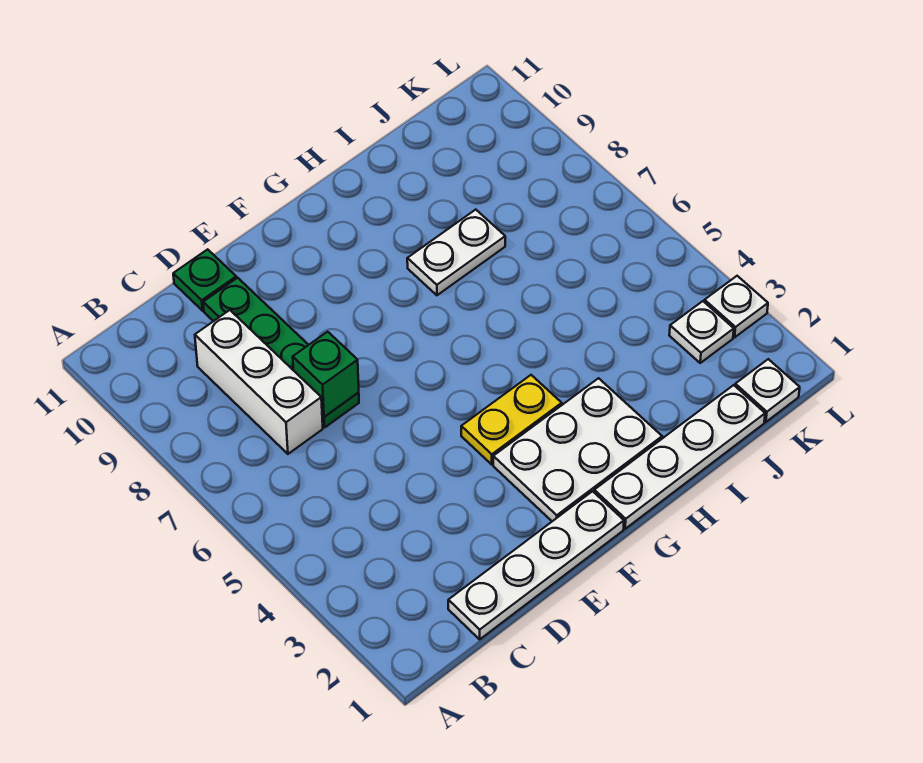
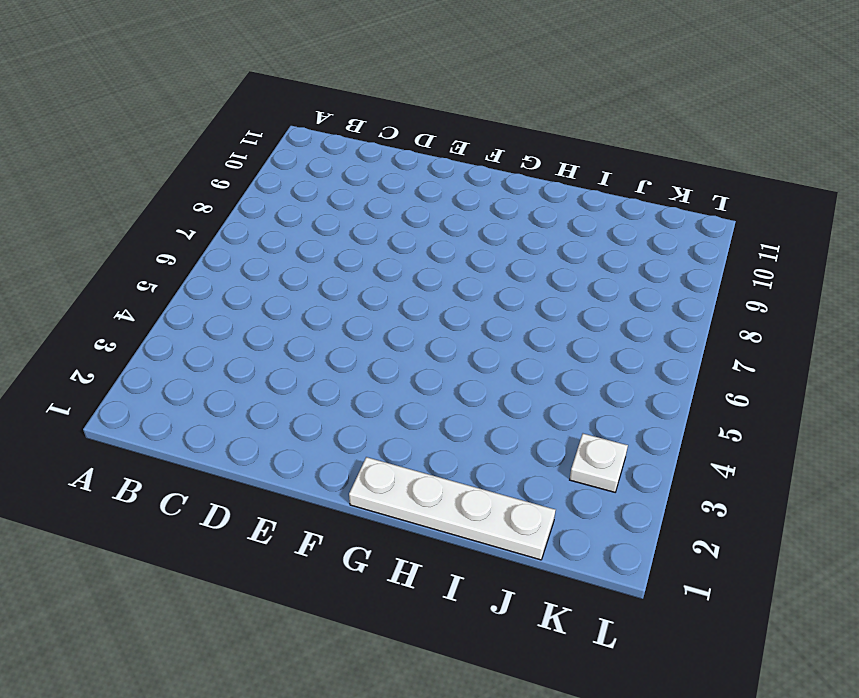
none -> white plate C1:F1 level 1
none -> white brick C7:C9 level 1
none -> green plate D7:D10 level 1

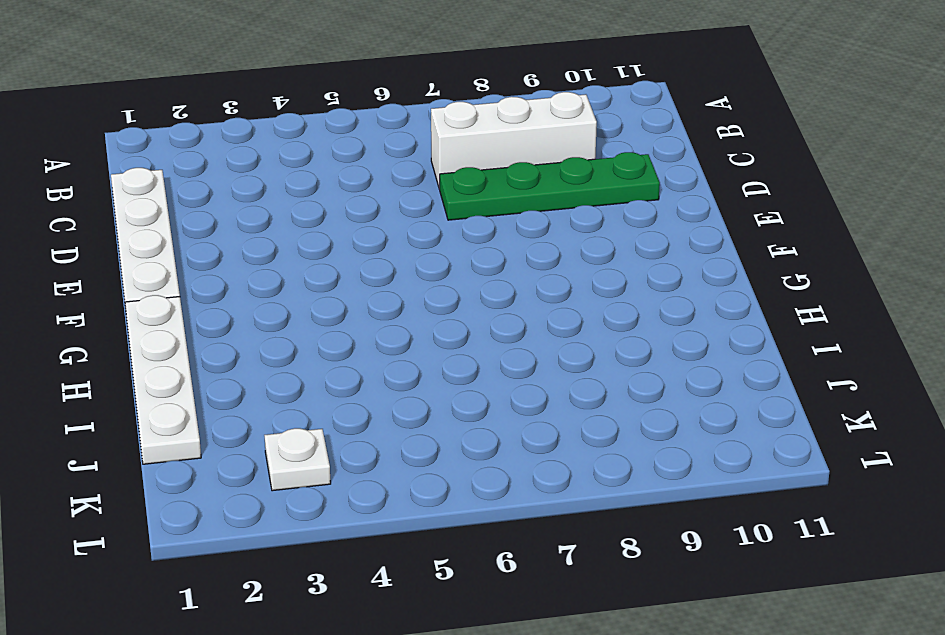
none -> green plate D11 level 1
none -> white plate F2:H3 level 1
none -> yellow plate F4:G4 level 1

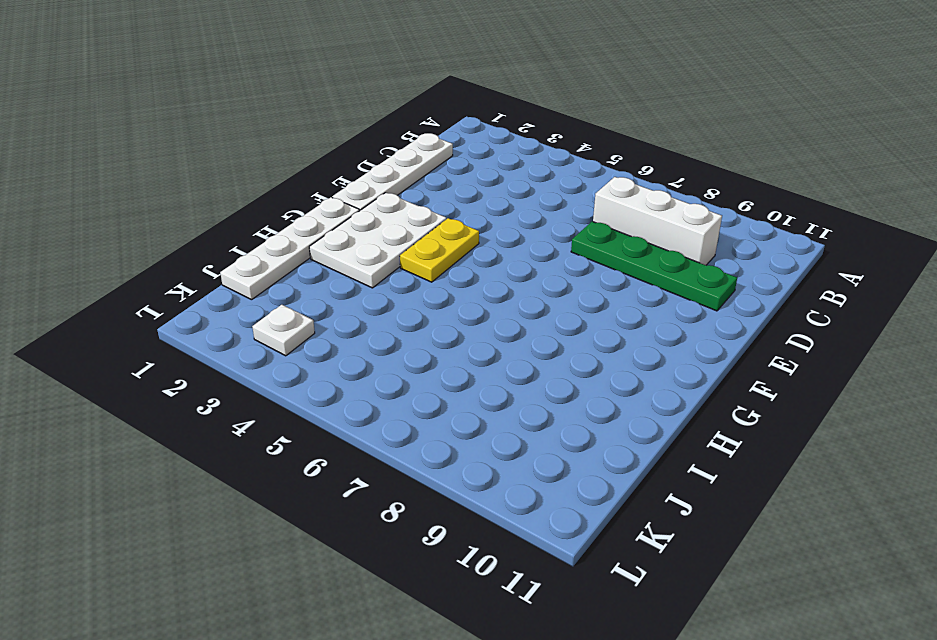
none -> green plate D11 level 1
none -> white plate H8:I8 level 1
none -> white plate K1 level 1

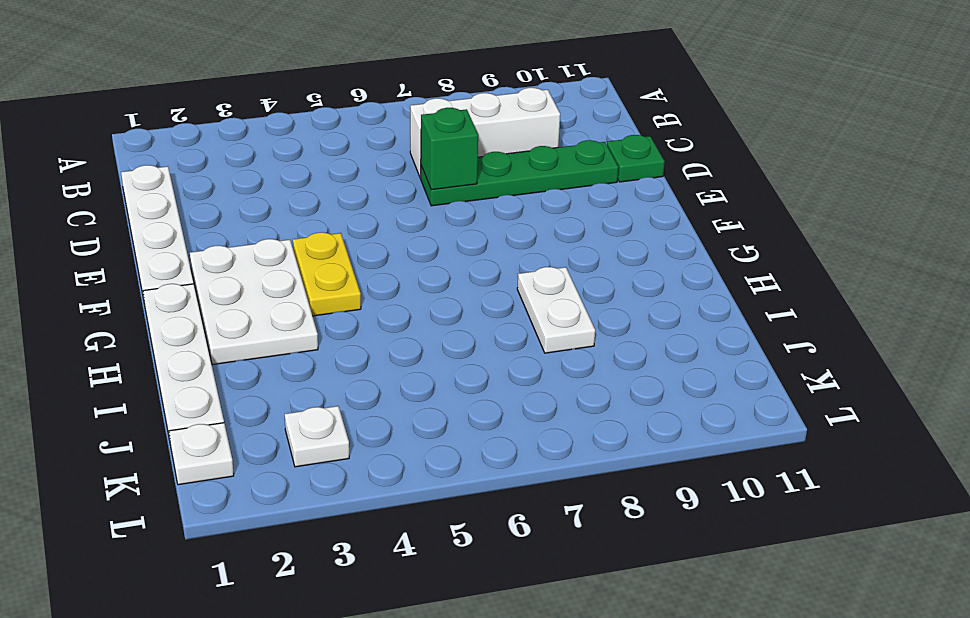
none -> white plate L3 level 1

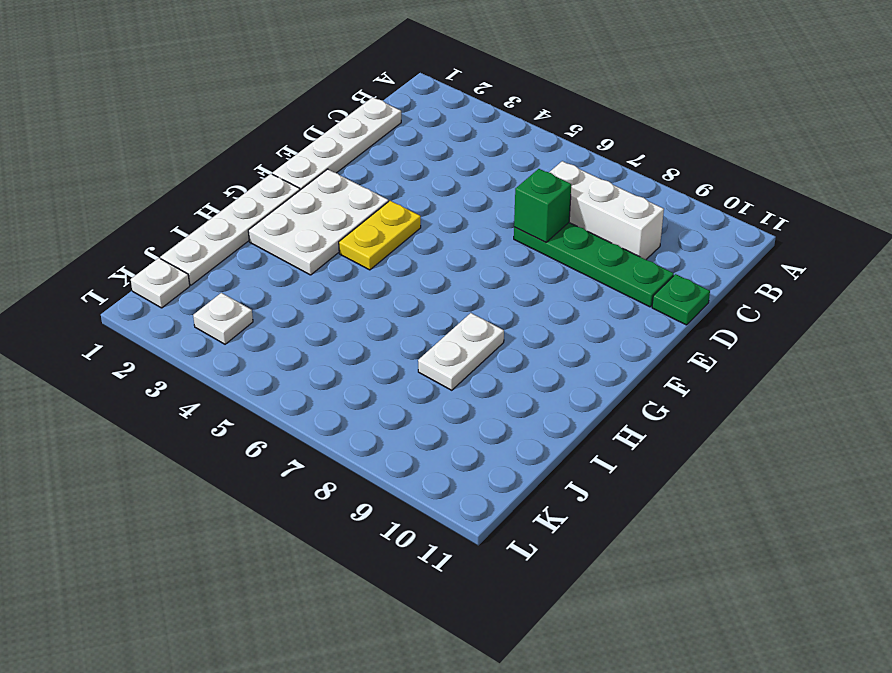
none -> white plate L3 level 1

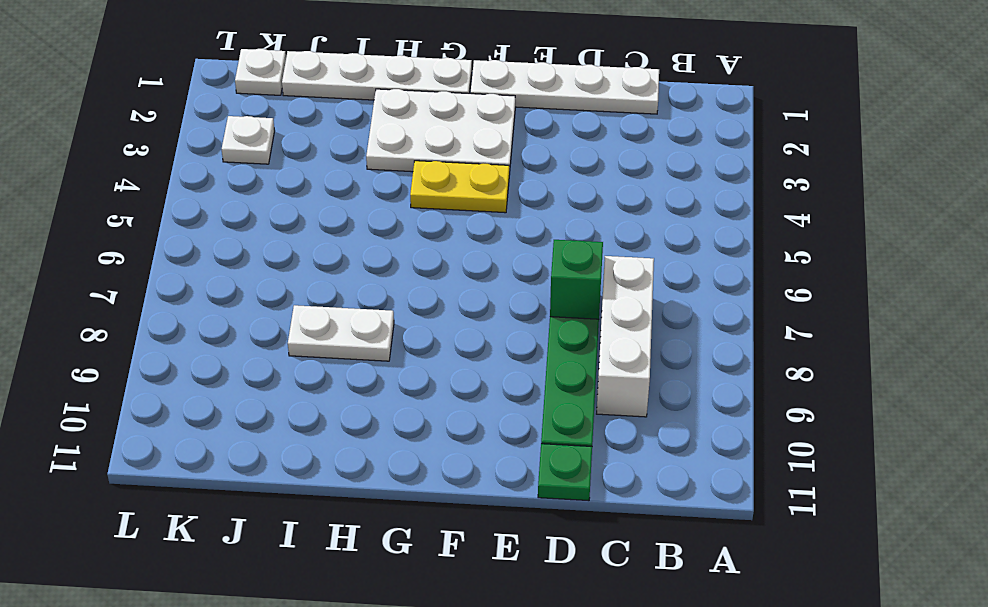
none -> white plate L3 level 1

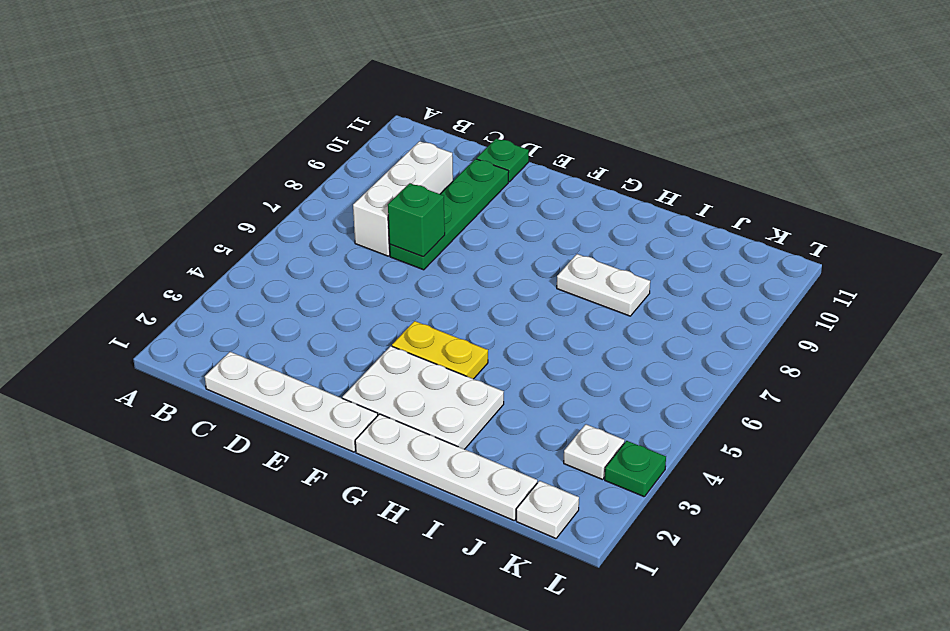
green plate L3 level 1 -> white plate L3 level 1

